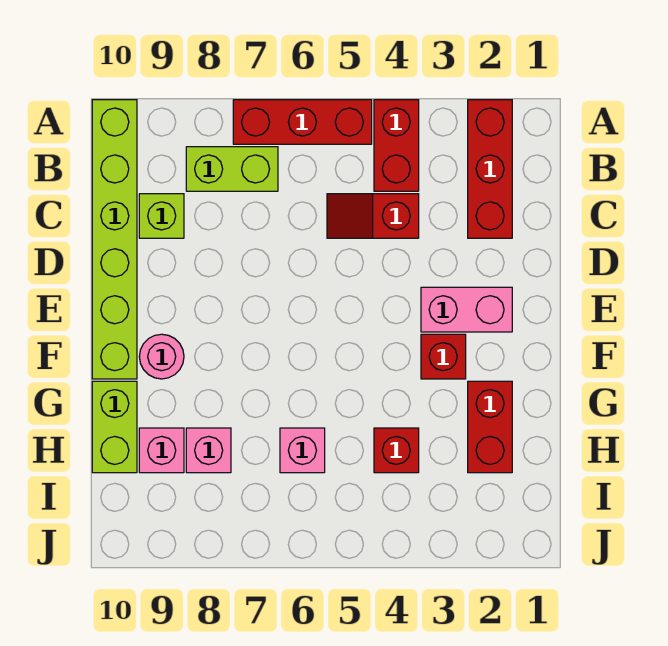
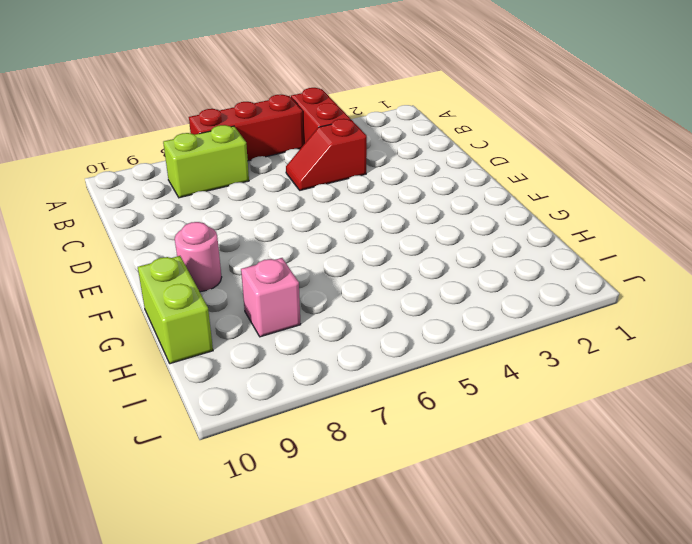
none -> red brick A2:C2 level 1
none -> lime brick A10:F10 level 1
none -> lime brick C9 level 1

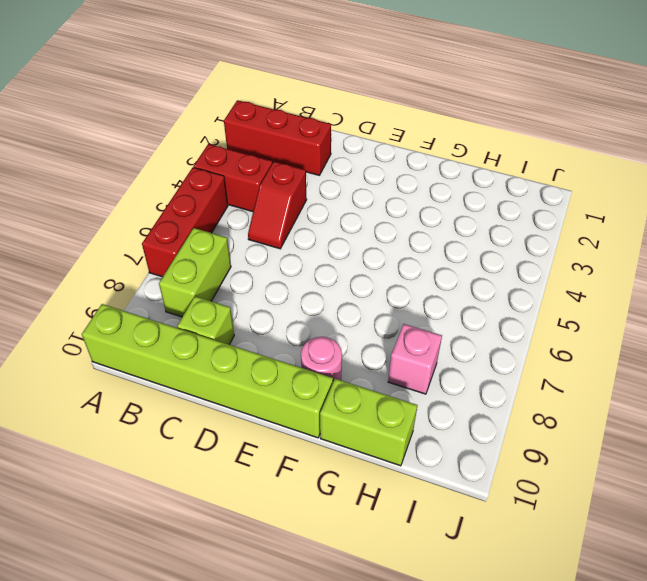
none -> pink brick E2:E3 level 1
none -> red brick F3 level 1
none -> red brick G2:H2 level 1

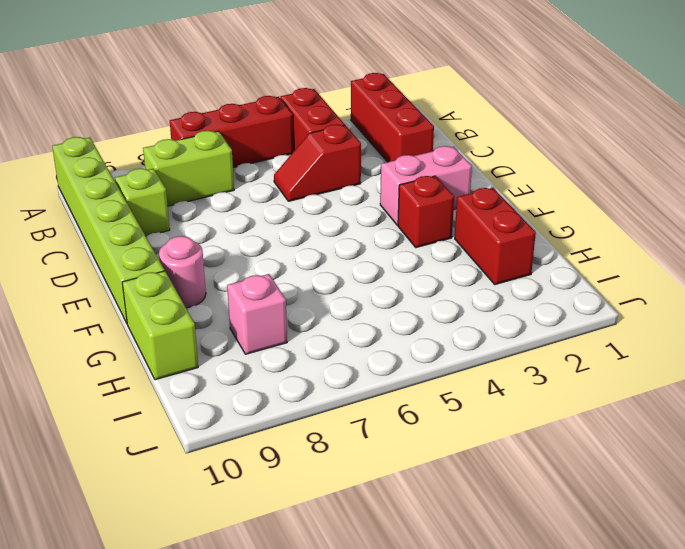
none -> red brick H4 level 1
none -> pink brick H6 level 1
none -> pink brick H9 level 1

